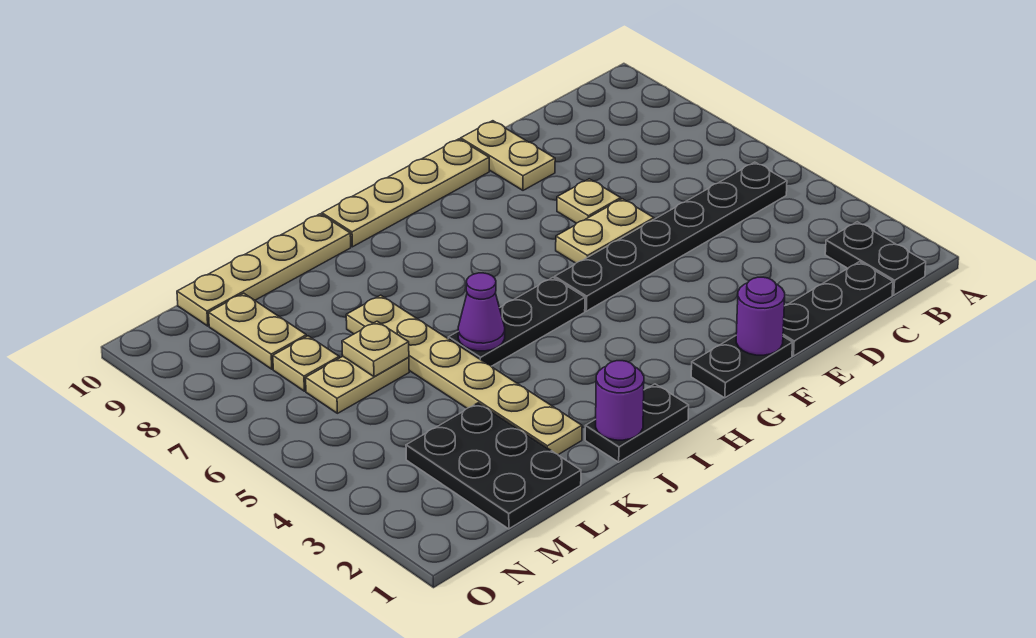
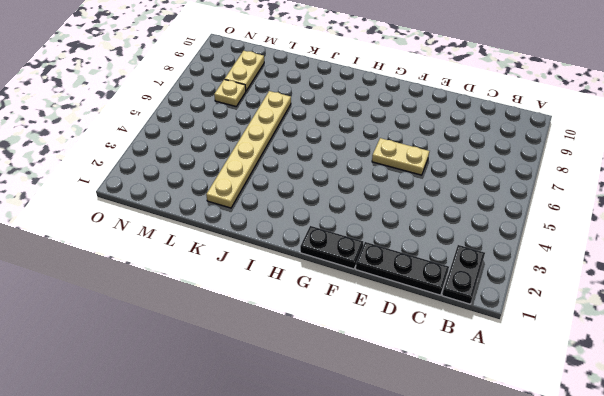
none -> black plate B5:G5 level 1
none -> tan plate E7 level 1
none -> tan plate E9:E10 level 1

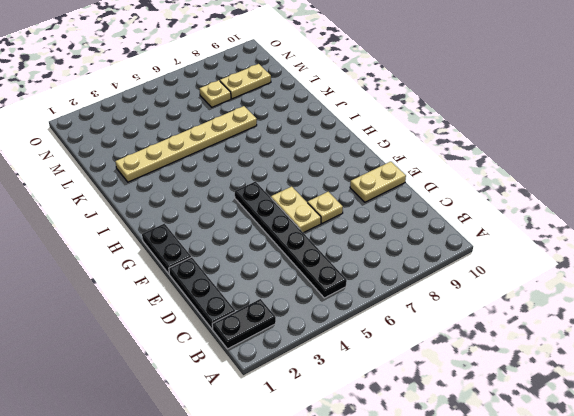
none -> tan plate F10:I10 level 1
none -> black plate H5:J5 level 1
none -> black plate I1:J1 level 1

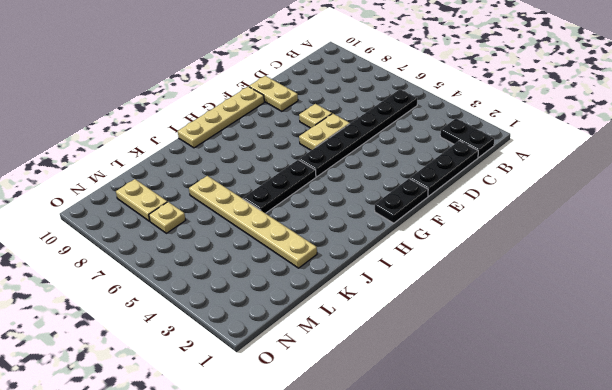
none -> black plate I1:J1 level 1
none -> tan plate J10:M10 level 1
none -> black plate L1:M3 level 1

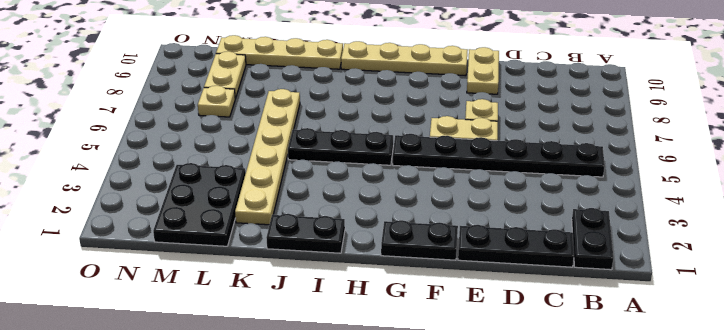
none -> tan plate L6:M6 level 1
none -> purple round brick F1 level 2
none -> purple round brick J1 level 2

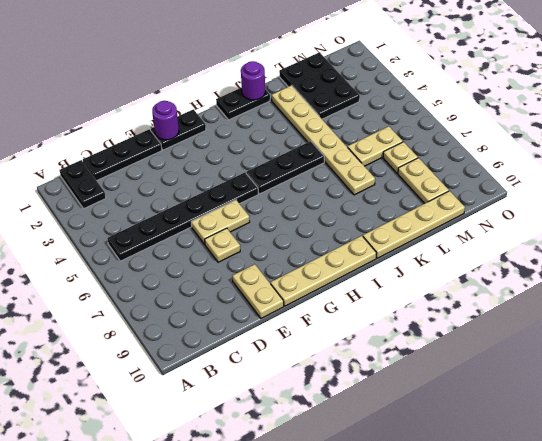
none -> purple cone J5 level 2
none -> tan plate L6 level 2

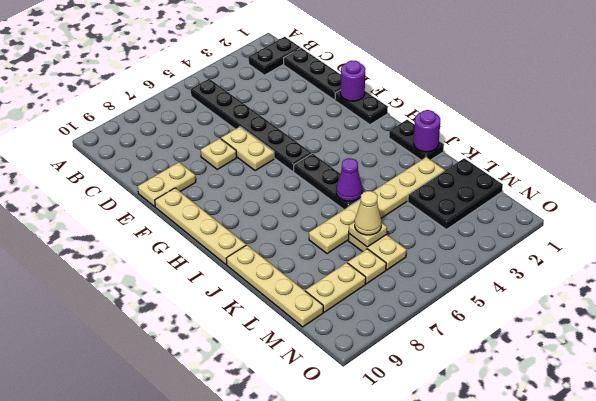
tan cone L6 level 3 -> none

